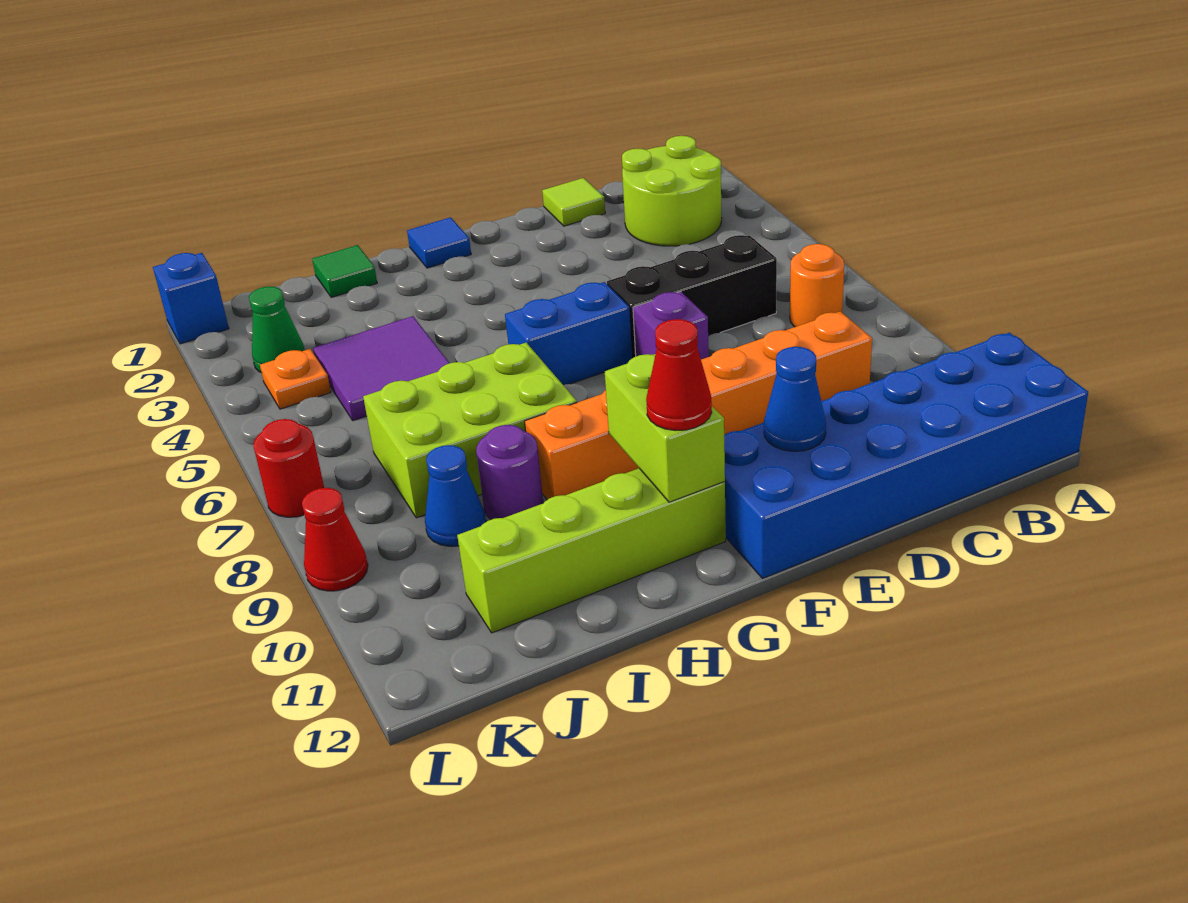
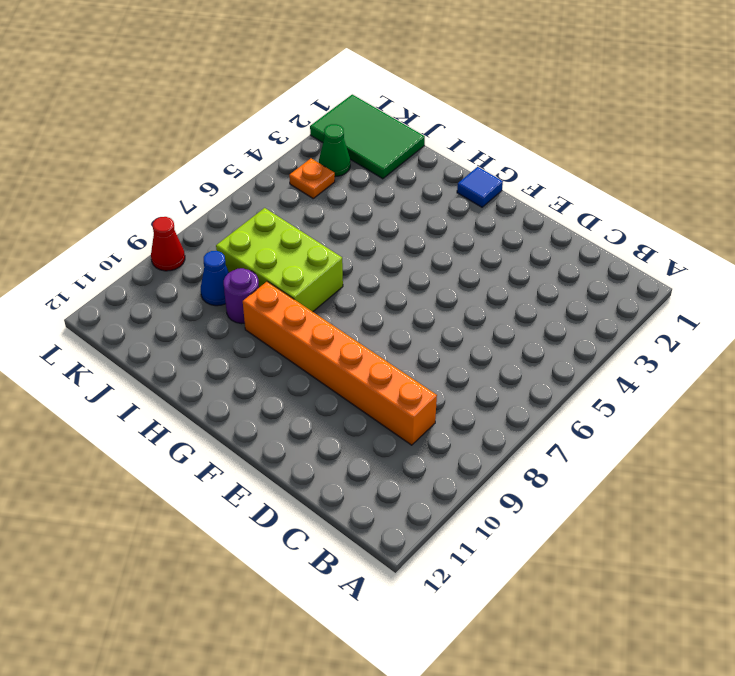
green tile J1:L2 level 1 -> blue brick L1 level 1
none -> blue brick A11:F12 level 1
none -> lime round brick B2:C3 level 1
none -> orange round brick B7 level 1

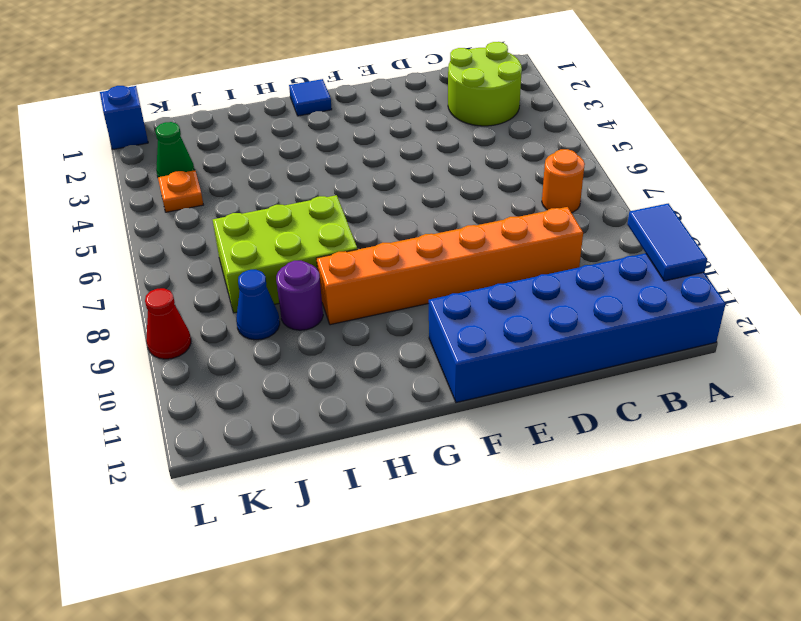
blue tile A10:A11 level 2 -> none
none -> black brick C6:E6 level 1
none -> lime tile D1 level 1
none -> purple brick E7 level 1

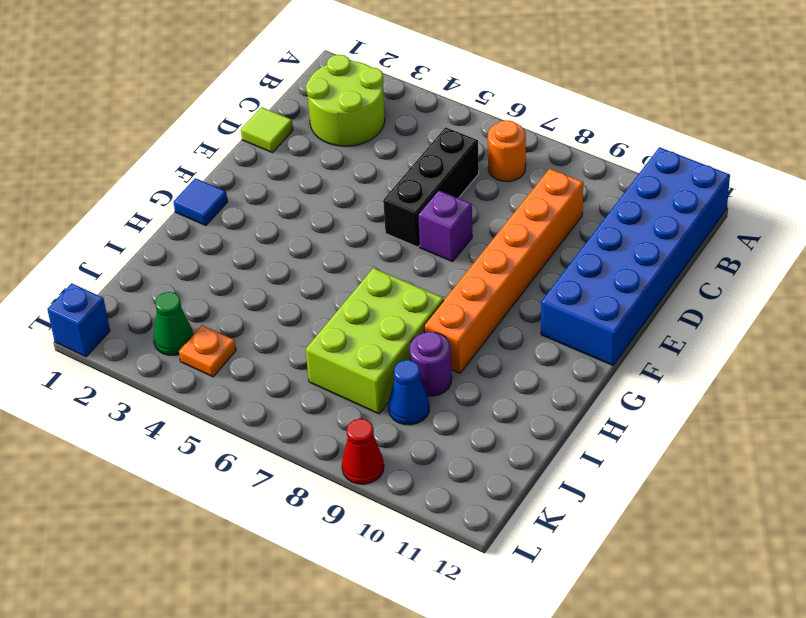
none -> blue brick F6:G6 level 1
none -> lime brick G11:J11 level 1
none -> green tile I1 level 1

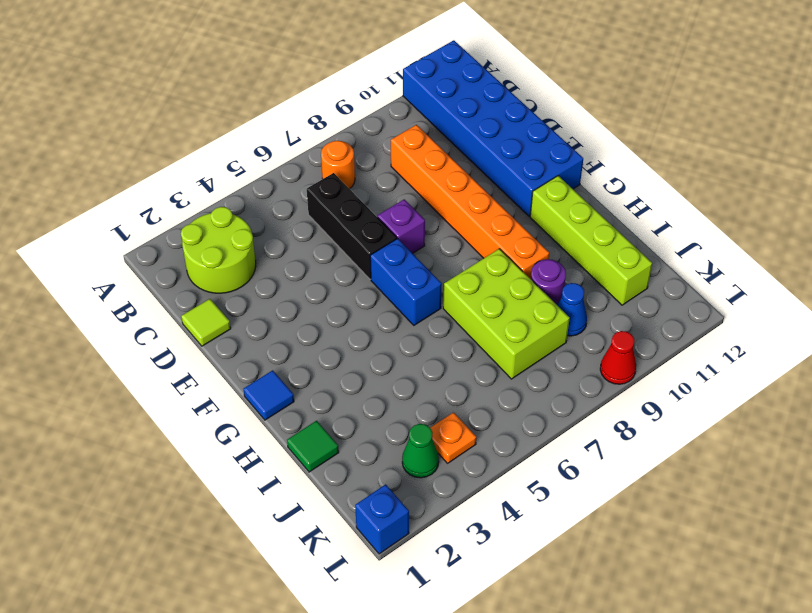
none -> purple tile I4:J5 level 1
none -> red round brick L7 level 1
none -> blue cone E11 level 2

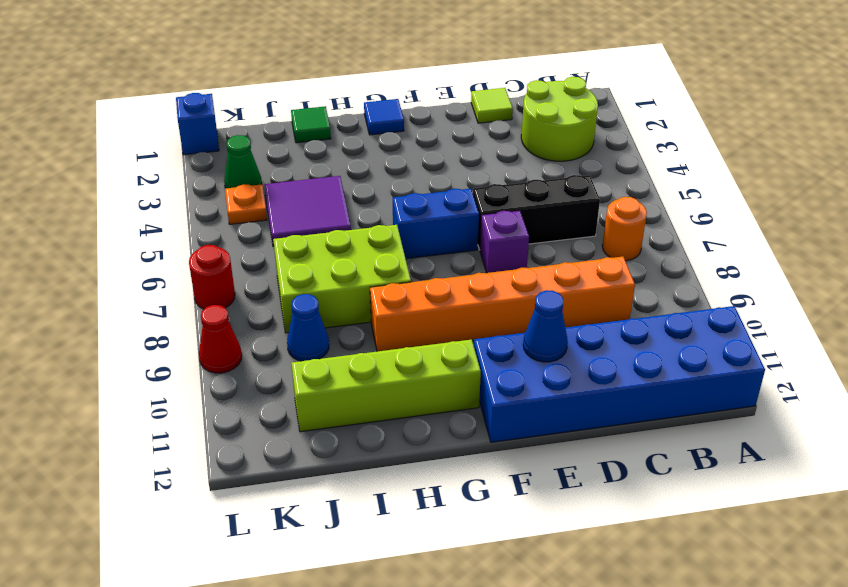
none -> purple round brick I9 level 1
none -> lime brick G10:G11 level 2
none -> red cone G11 level 3

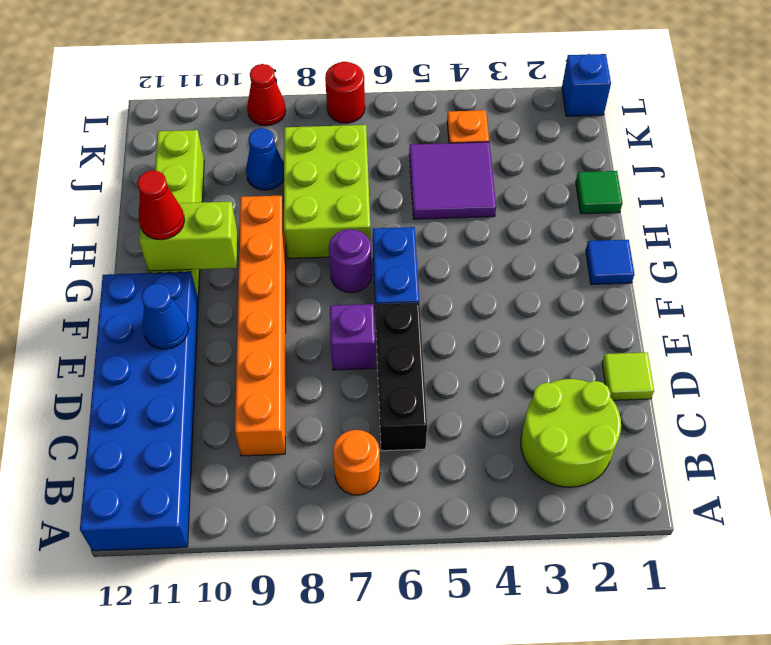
purple round brick G7 level 1 -> purple round brick I9 level 1
none -> green cone K3 level 1

